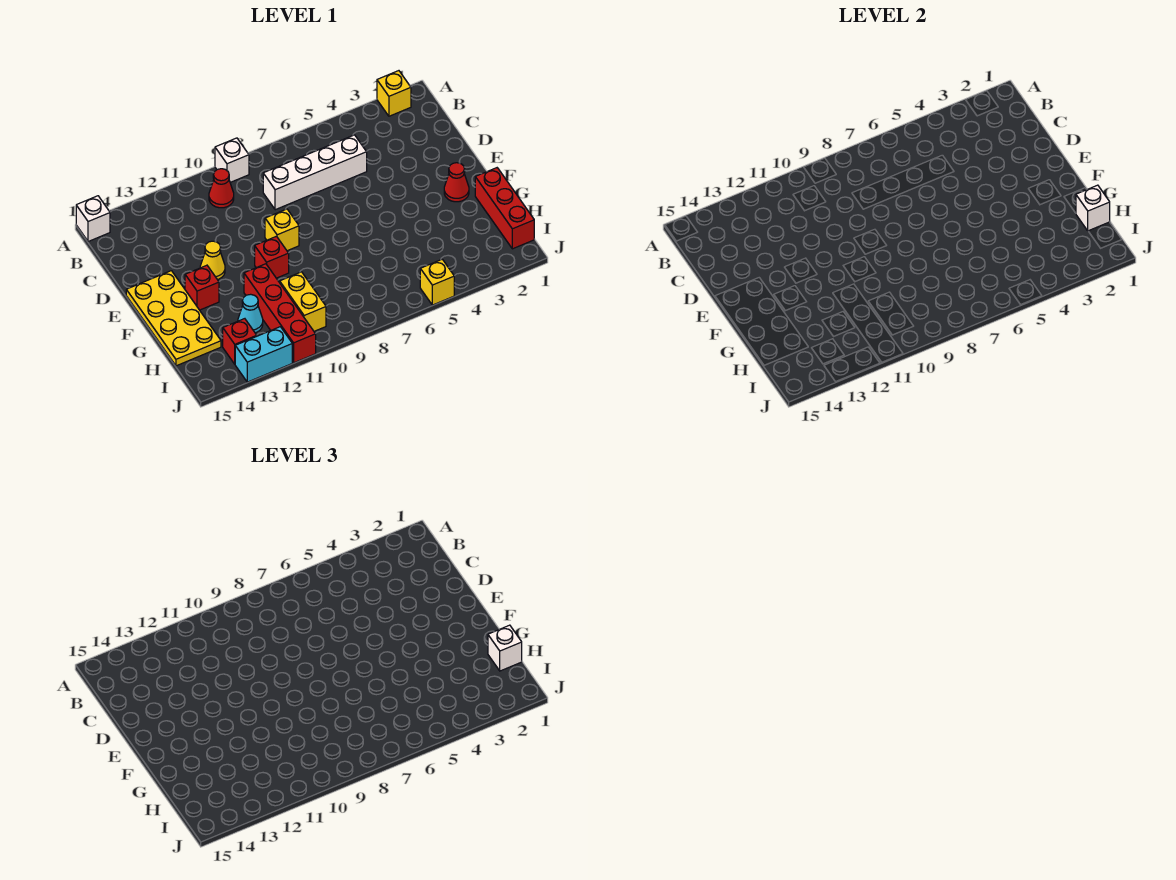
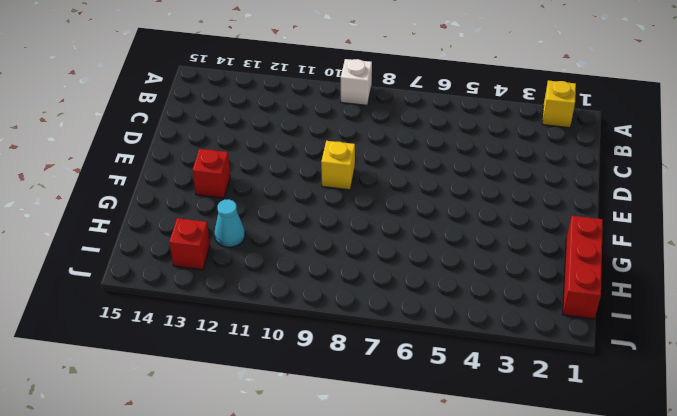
none -> white brick A15 level 1
none -> red cone B10 level 1
none -> white brick C5:C8 level 1

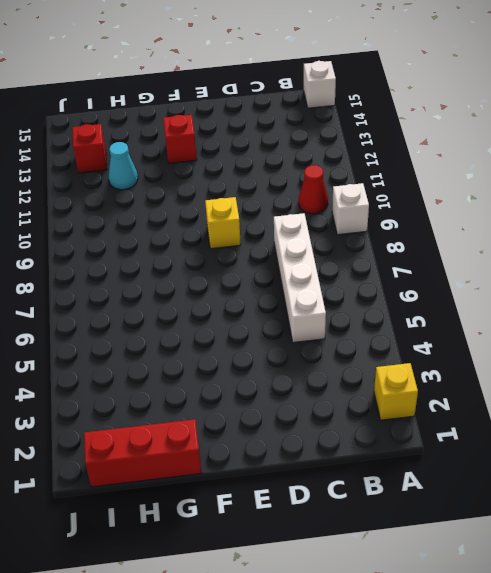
none -> yellow cone E12 level 1
none -> yellow plate E14:H15 level 1
none -> red cone F2 level 1

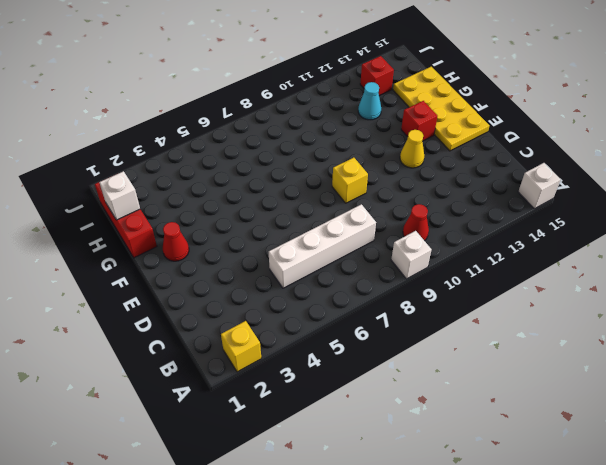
none -> red brick F10 level 1
none -> red brick G11:J11 level 1
none -> yellow brick H10:I10 level 1

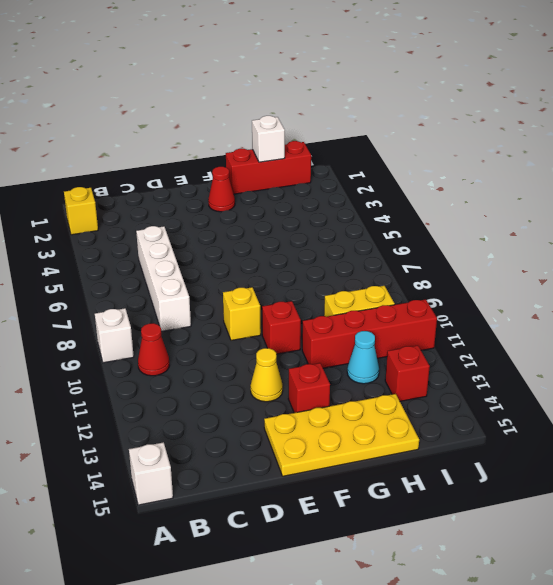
none -> yellow brick J5 level 1
none -> cyan brick J12:J13 level 1
none -> white brick H1 level 3

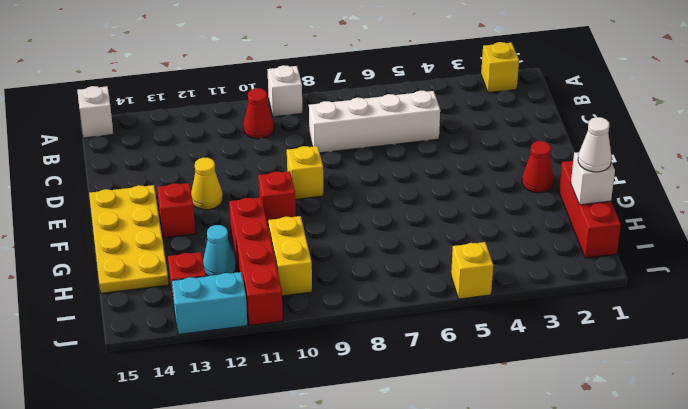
white cone H1 level 3 -> white brick H1 level 3

